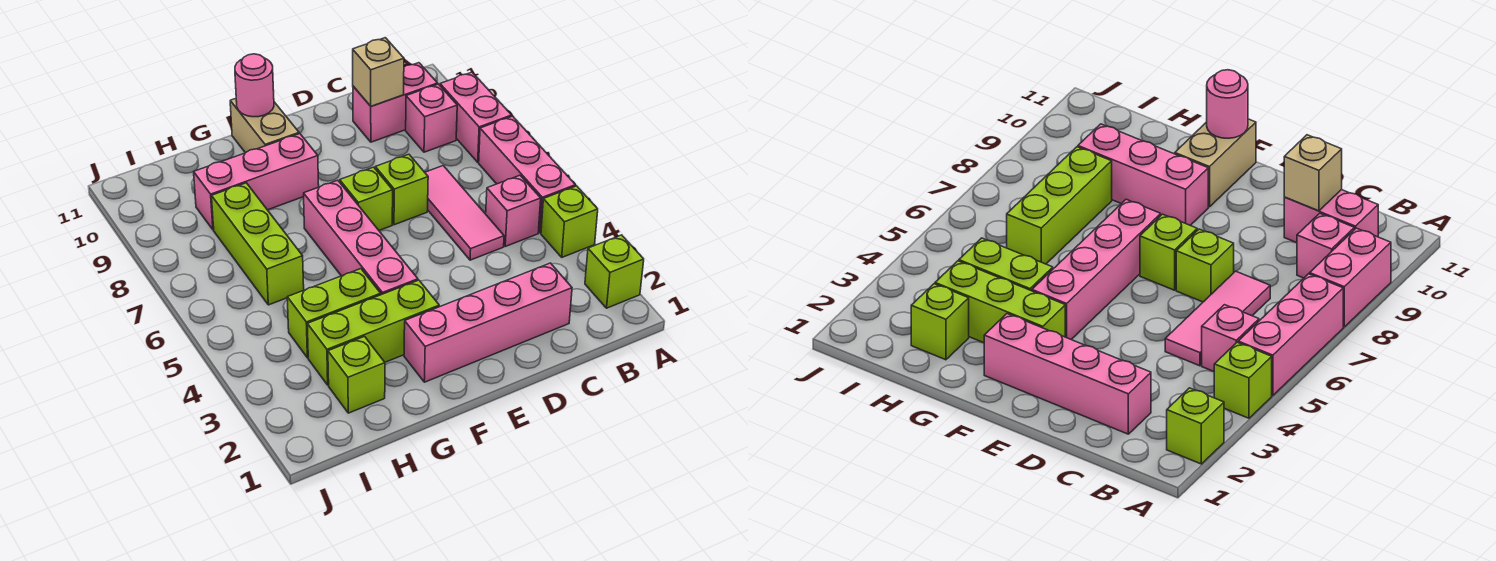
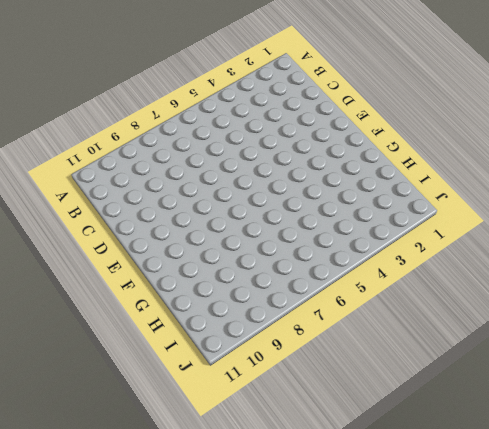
none -> lime brick A2 level 1
none -> lime brick A4 level 1
none -> pink brick A5:A7 level 1

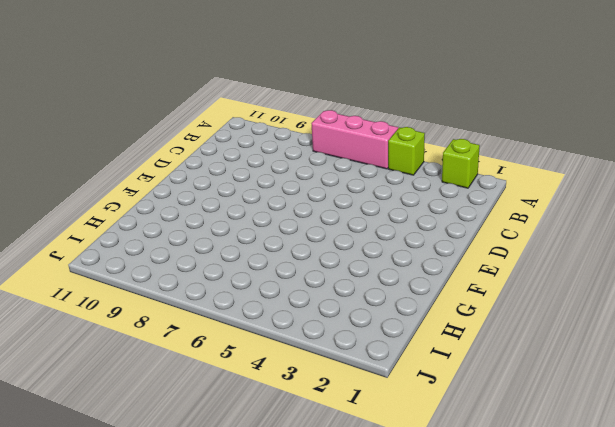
none -> pink brick A8:A9 level 1
none -> pink brick B5 level 1
none -> pink brick B9 level 1

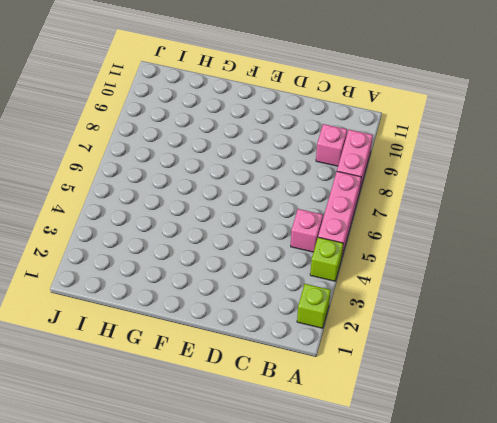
none -> pink brick B10:C10 level 1
none -> pink brick C2:F2 level 1
none -> pink tile C5:C7 level 1

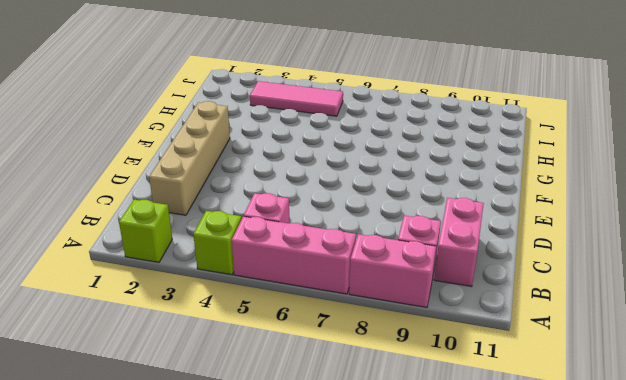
tan brick C2:F2 level 1 -> pink brick C2:F2 level 1
pink tile I3:I5 level 1 -> pink tile C5:C7 level 1
none -> lime brick D7 level 1
none -> lime brick E7 level 1
none -> lime brick F3:H3 level 1

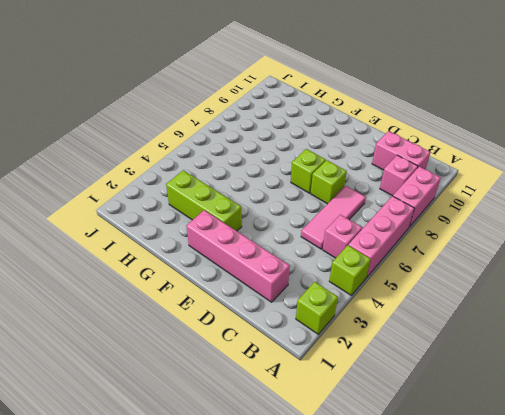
none -> pink brick F4:F7 level 1
none -> pink brick F9:H9 level 1
none -> tan brick F10:F11 level 1

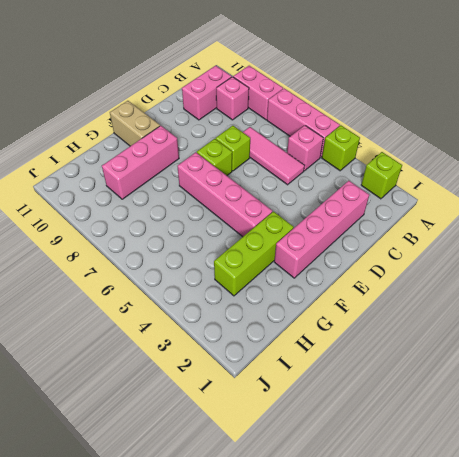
none -> lime brick G4:H4 level 1
none -> lime brick H2 level 1
none -> lime brick H6:H8 level 1

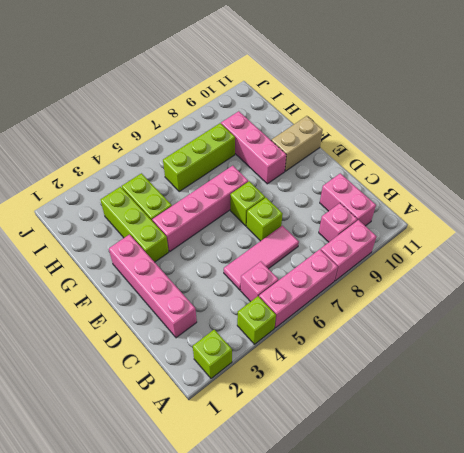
none -> lime brick H2 level 1
none -> tan brick C10 level 2
none -> pink round brick F11 level 2

